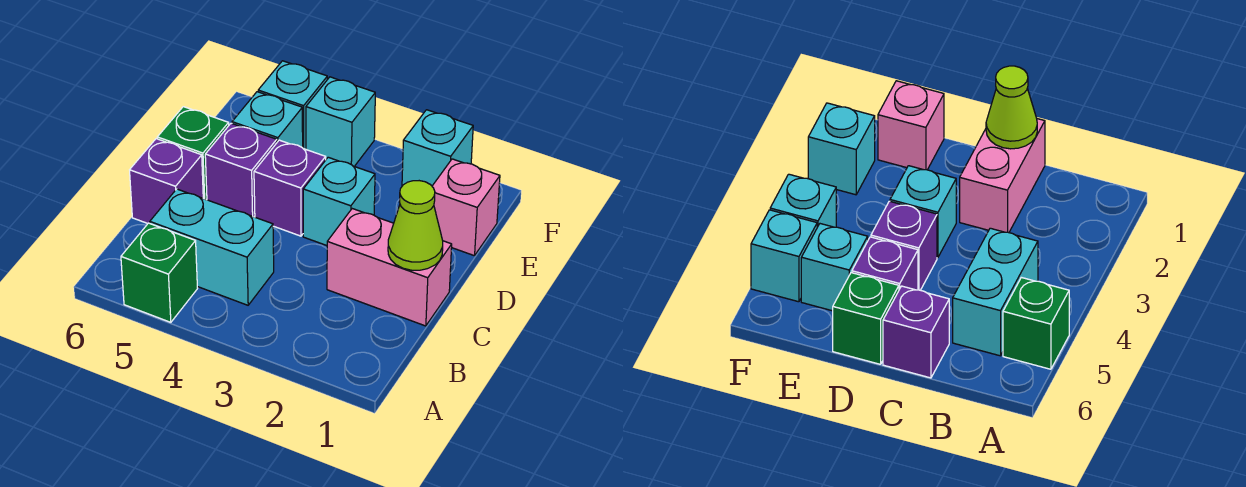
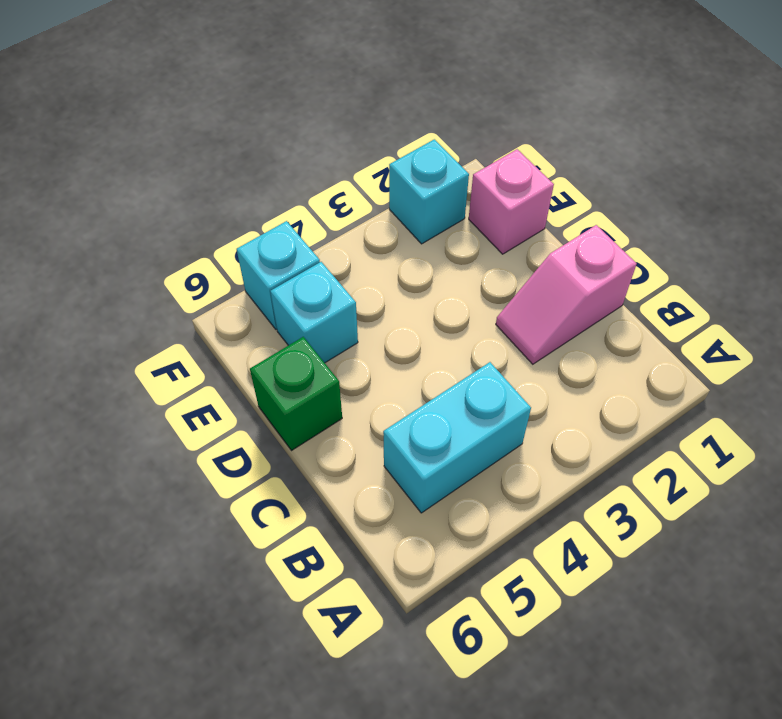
pink slope C1:C2 level 1 top 1 -> pink brick C1:C2 level 1
none -> green brick A5 level 1
none -> purple brick C6 level 1
none -> cyan brick D3 level 1

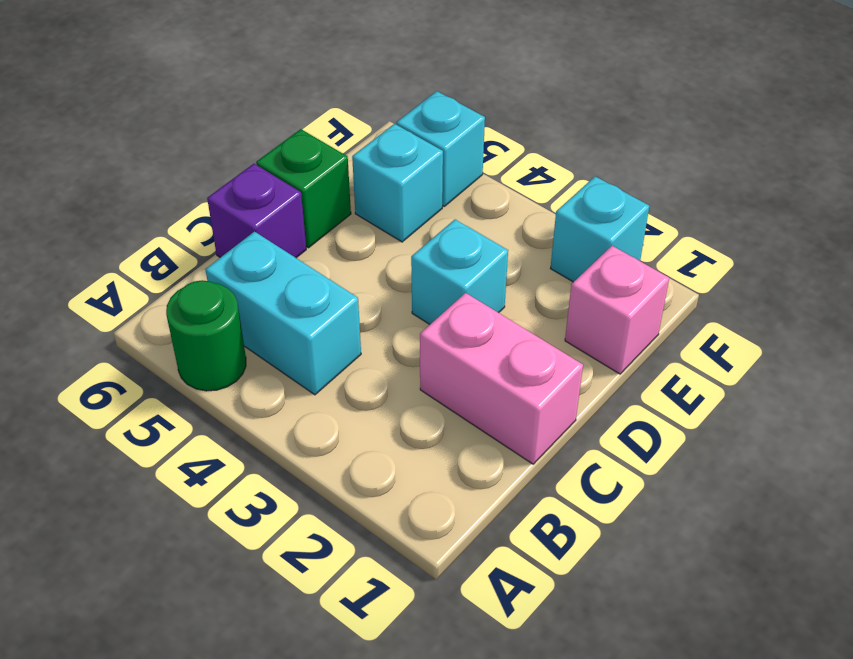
green round brick A5 level 1 -> green brick A5 level 1
none -> purple brick D4 level 1
none -> purple brick D5 level 1
none -> cyan brick F4 level 1

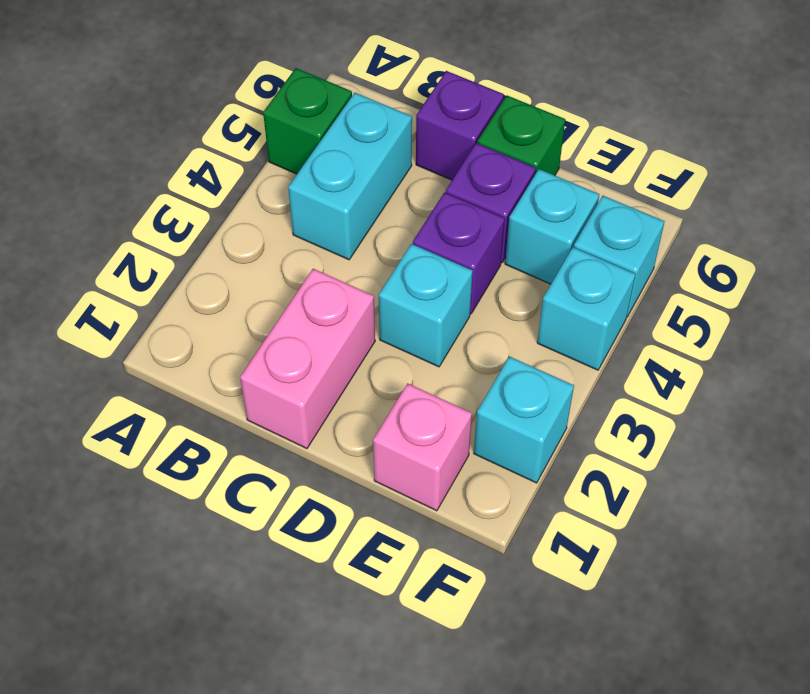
none -> lime cone C1 level 2

